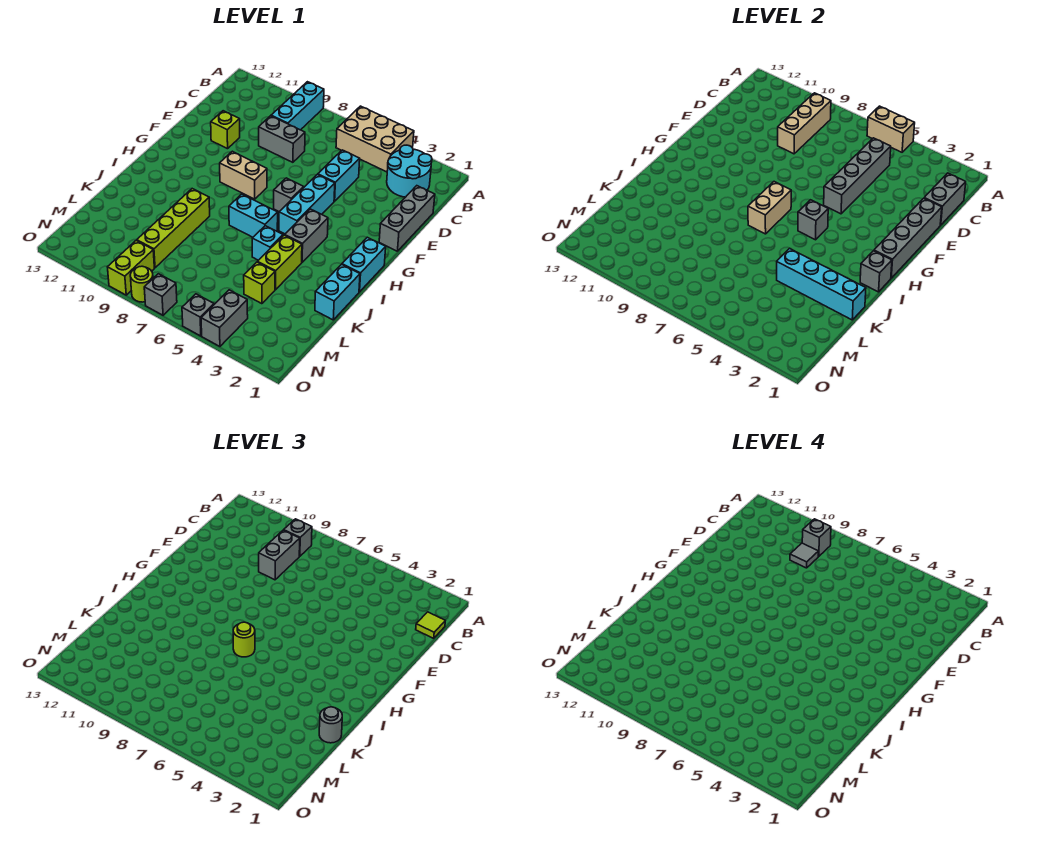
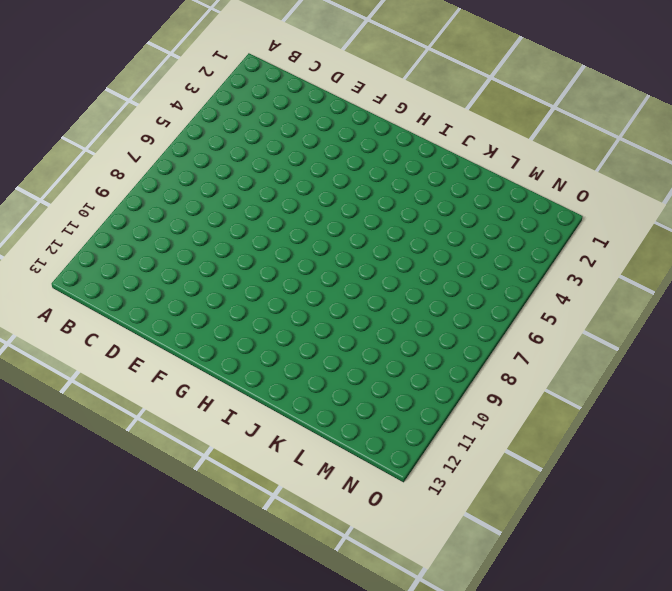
none -> tan brick A4:B6 level 1
none -> cyan brick A9:C9 level 1
none -> cyan round brick B2:C3 level 1
none -> grey brick D1:F1 level 1

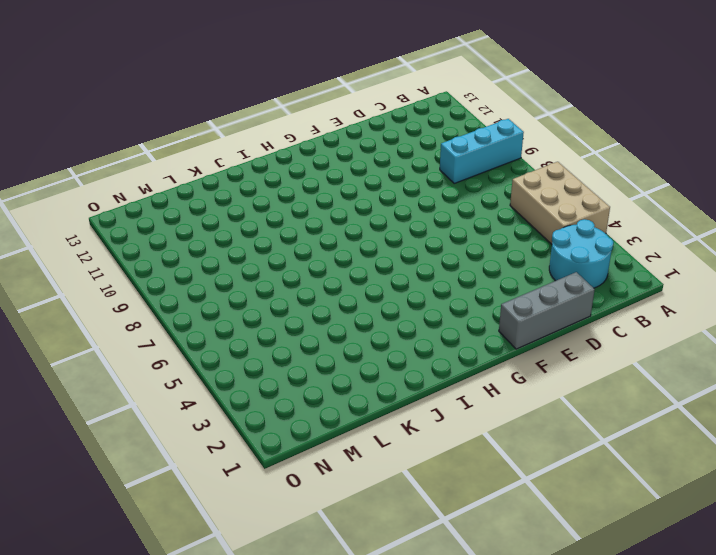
none -> cyan brick D5:E5 level 1
none -> grey brick D8:D9 level 1
none -> lime brick E11 level 1
none -> cyan brick F5:H5 level 1

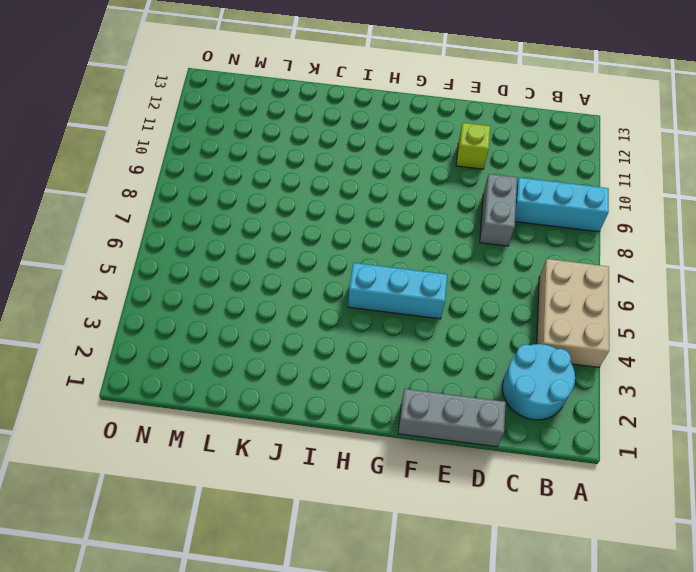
none -> cyan brick D5:E5 level 1
none -> grey brick G6 level 1
none -> tan brick G8:G9 level 1
none -> cyan brick H1:I1 level 1

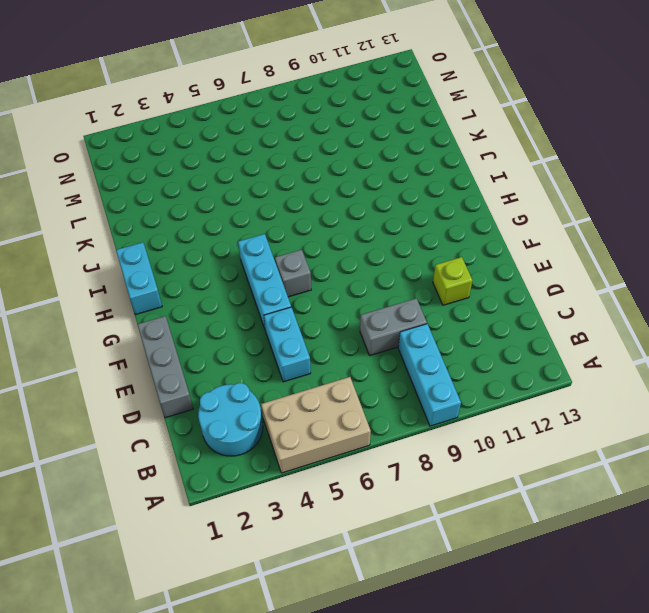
none -> tan brick G8:G9 level 1
none -> grey brick H4:I4 level 1
none -> cyan brick I6:I7 level 1
none -> cyan brick J1:K1 level 1

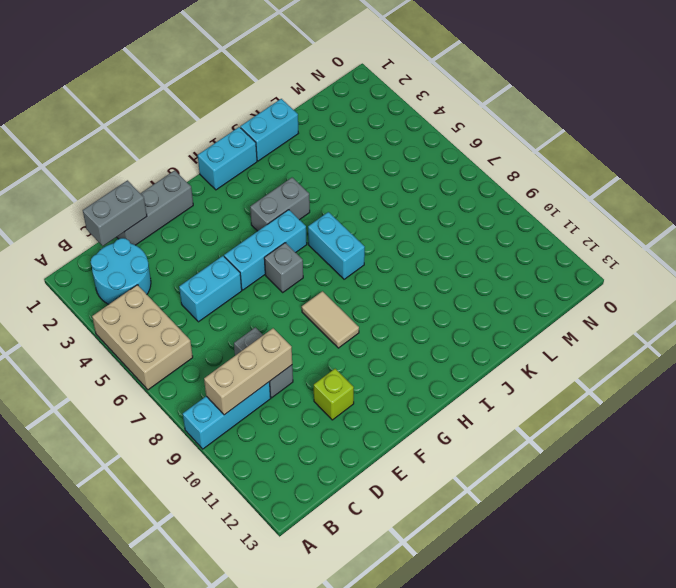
tan tile G8:G9 level 1 -> tan brick G8:G9 level 1
none -> lime brick J4:K4 level 1
none -> cyan brick J5 level 1
none -> lime brick J9:M9 level 1
none -> lime brick L4 level 1

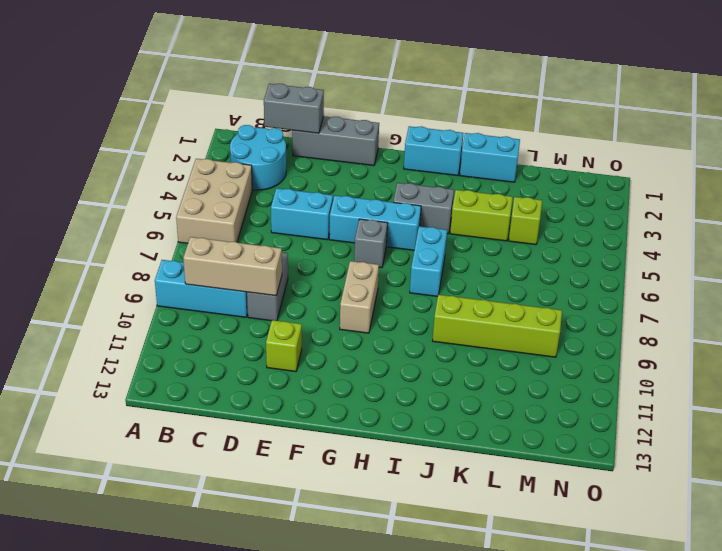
none -> cyan brick J5 level 1
none -> grey brick N4:O4 level 1
none -> lime brick N9:O9 level 1
none -> grey brick O5 level 1

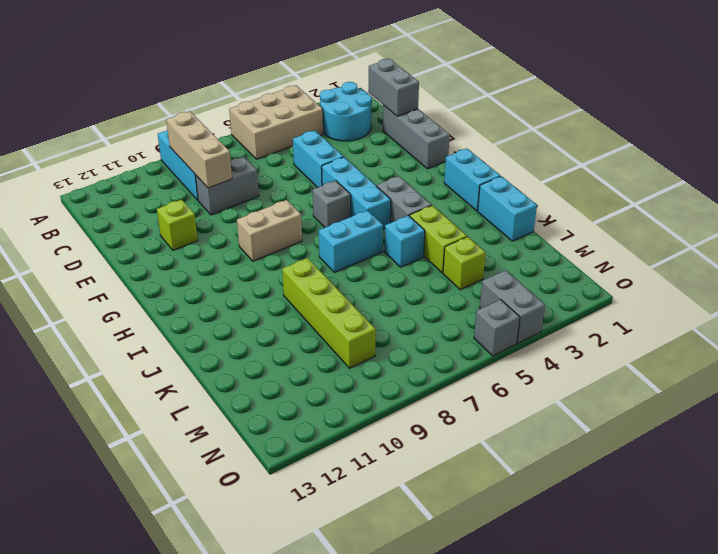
none -> lime brick N9:O9 level 1
none -> grey brick O7 level 1
none -> lime round brick O8 level 1
none -> tan brick A5:A6 level 2

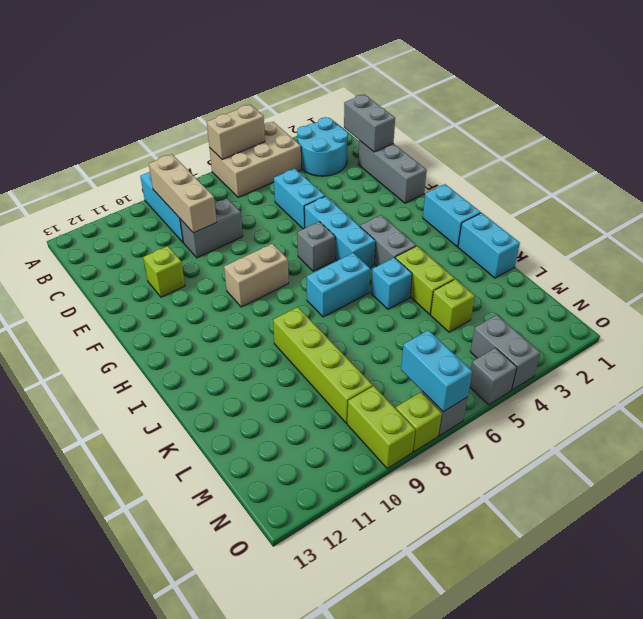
cyan brick N7:O7 level 2 -> none
lime brick O8 level 1 -> lime round brick O8 level 1
none -> grey brick C5:F5 level 2
none -> grey brick E1:H1 level 2
none -> grey brick H5 level 2
none -> tan brick H7:I7 level 2

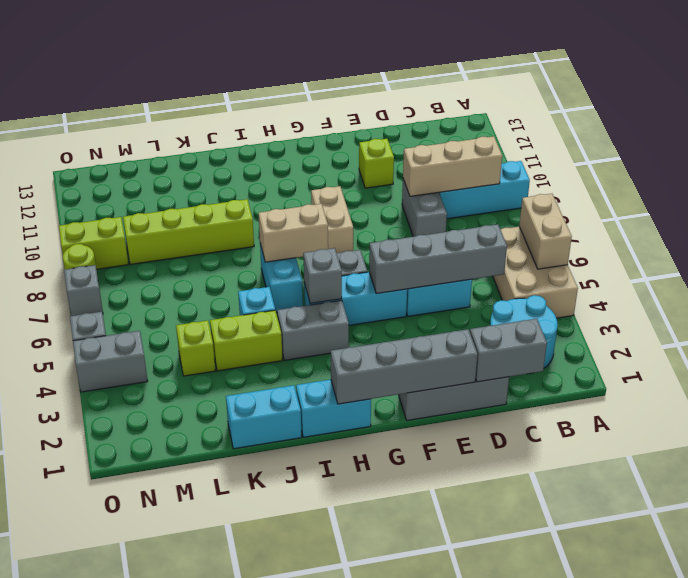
none -> grey brick I1 level 2
none -> cyan brick K1:K4 level 2
none -> grey brick B9 level 3
none -> lime tile C1 level 3

